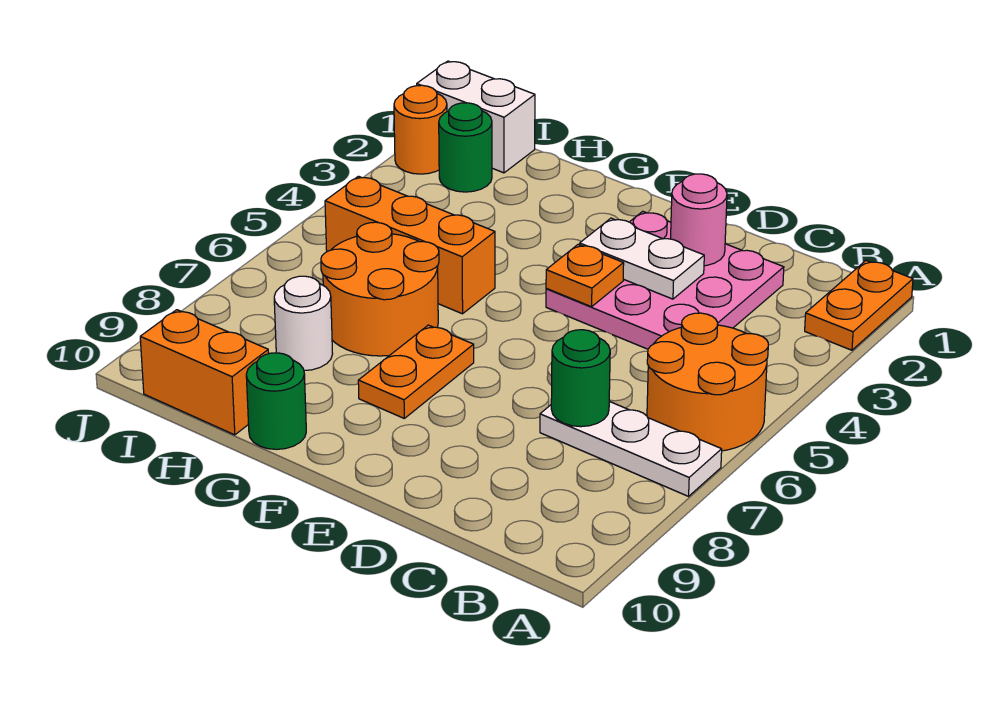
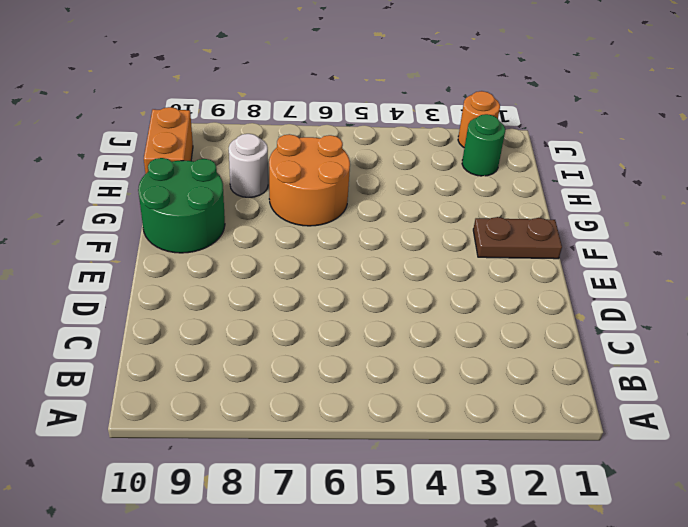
brown plate F1:F2 level 1 -> none
green round brick F9:G10 level 1 -> green round brick G10 level 1
none -> orange plate A1:A2 level 1
none -> orange round brick A5:B6 level 1
none -> white plate A7:C7 level 1

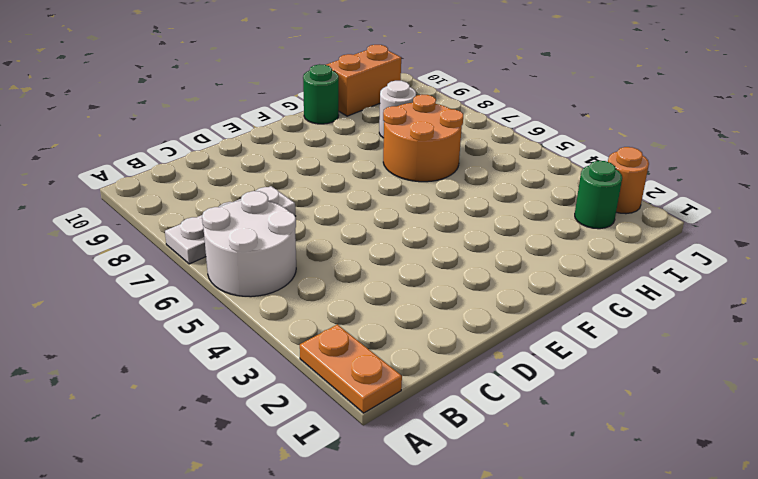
white round brick A5:B6 level 1 -> orange round brick A5:B6 level 1
none -> pink plate C2:E4 level 1
none -> orange plate F7:F8 level 1
none -> orange brick G5:I5 level 1

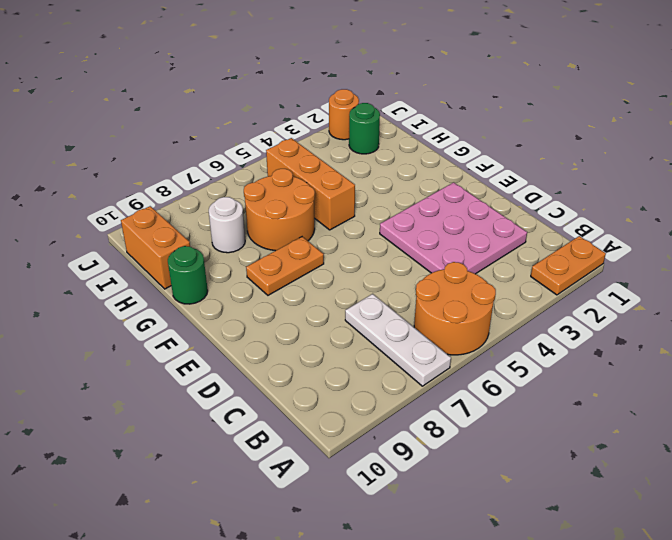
none -> white brick I1:J1 level 1
none -> green round brick C7 level 2
none -> pink round brick D2 level 2

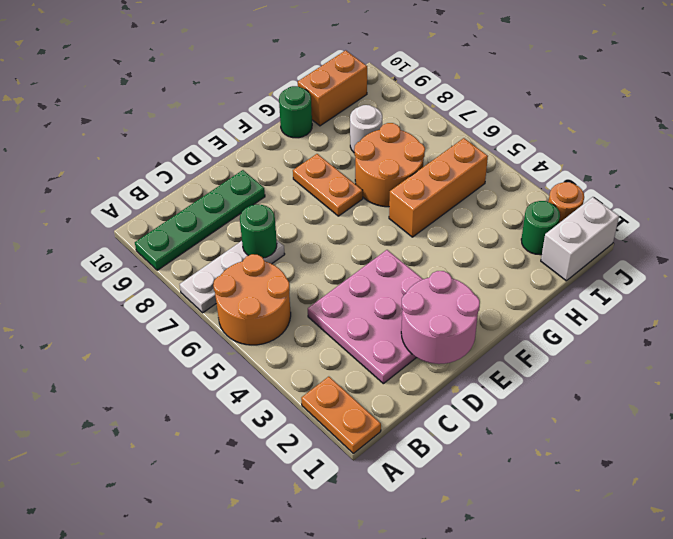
green plate A9:D9 level 1 -> none
pink round brick D1:E2 level 2 -> pink round brick D2 level 2
none -> white plate D3:E3 level 2
none -> orange plate E4 level 2

